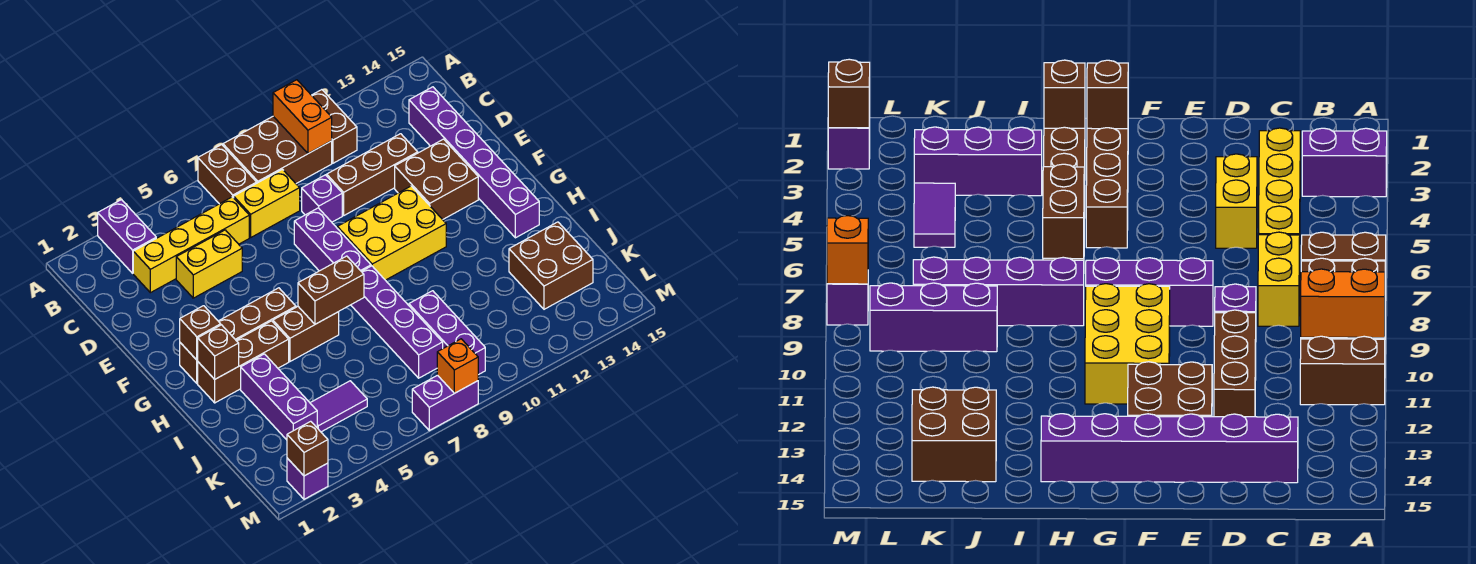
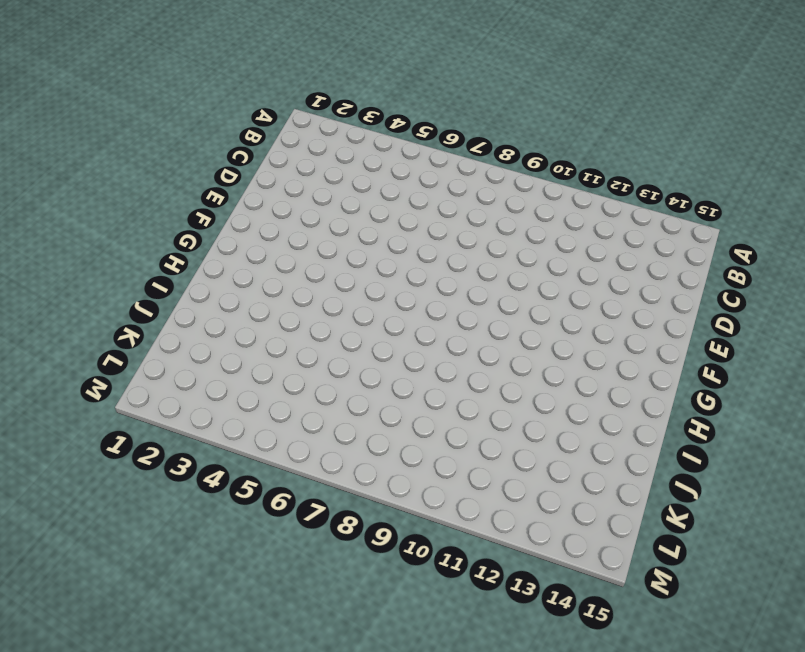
none -> purple brick A3:B3 level 1
none -> brown brick A7:B7 level 1
none -> brown brick A8:B10 level 1

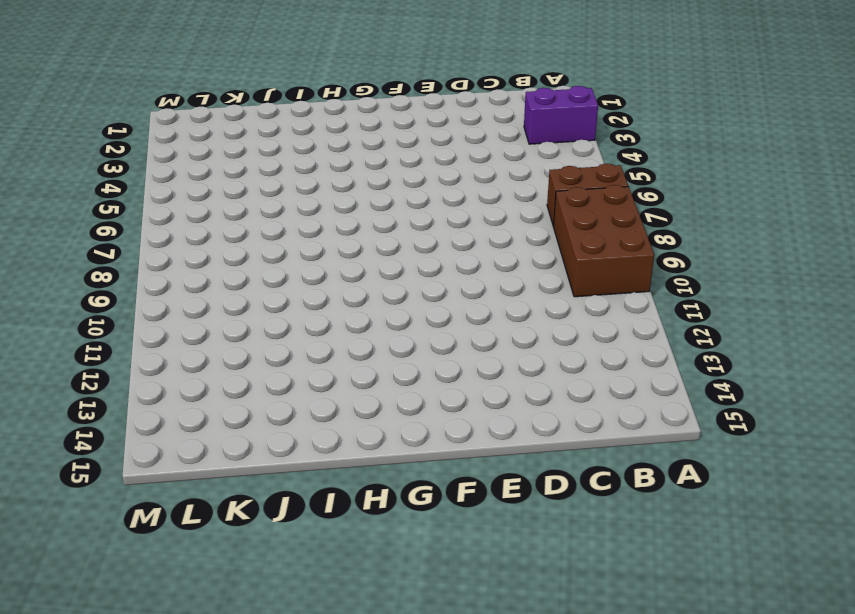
none -> brown brick A11:B11 level 1
none -> yellow brick C3:C6 level 1
none -> yellow brick C7:C8 level 1

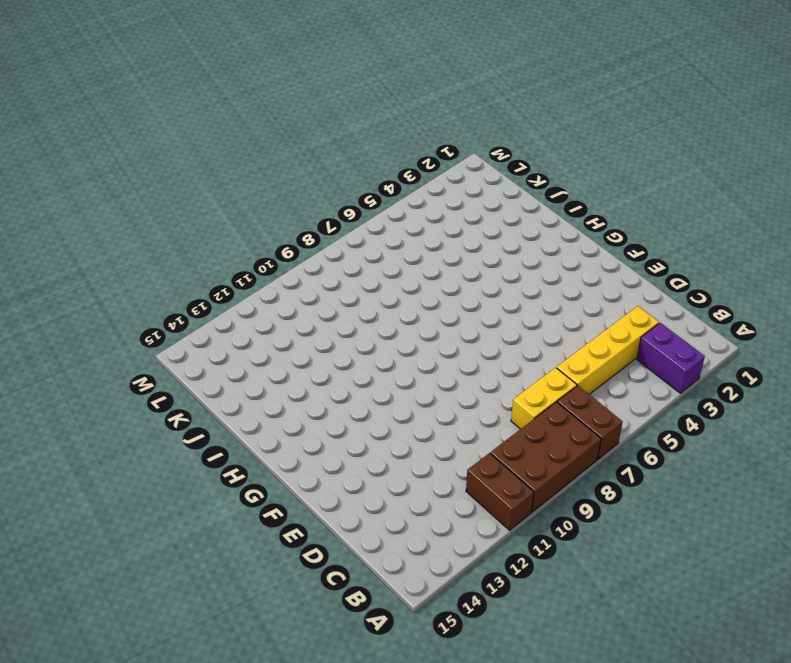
none -> purple brick C14:H14 level 1
none -> yellow brick D4:D5 level 1
none -> purple brick D9 level 1

